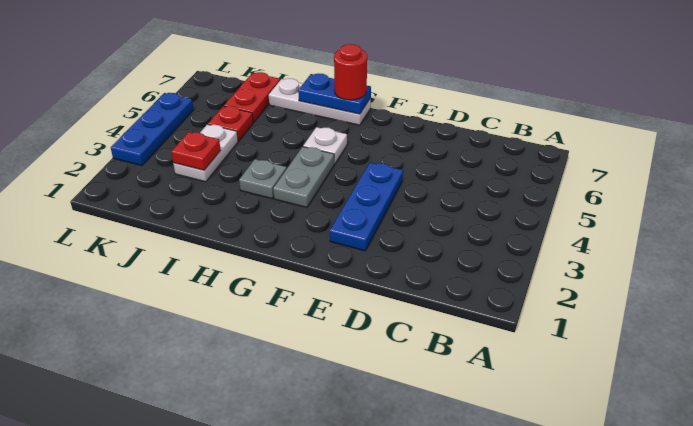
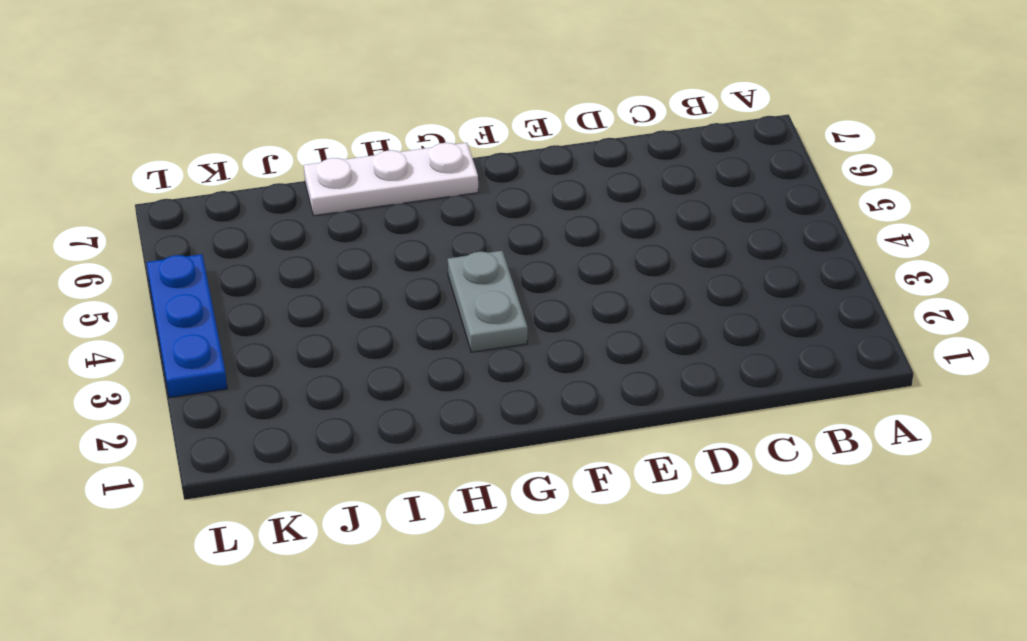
none -> blue plate E2:E4 level 1
none -> white plate G5 level 1
none -> grey plate H3 level 1

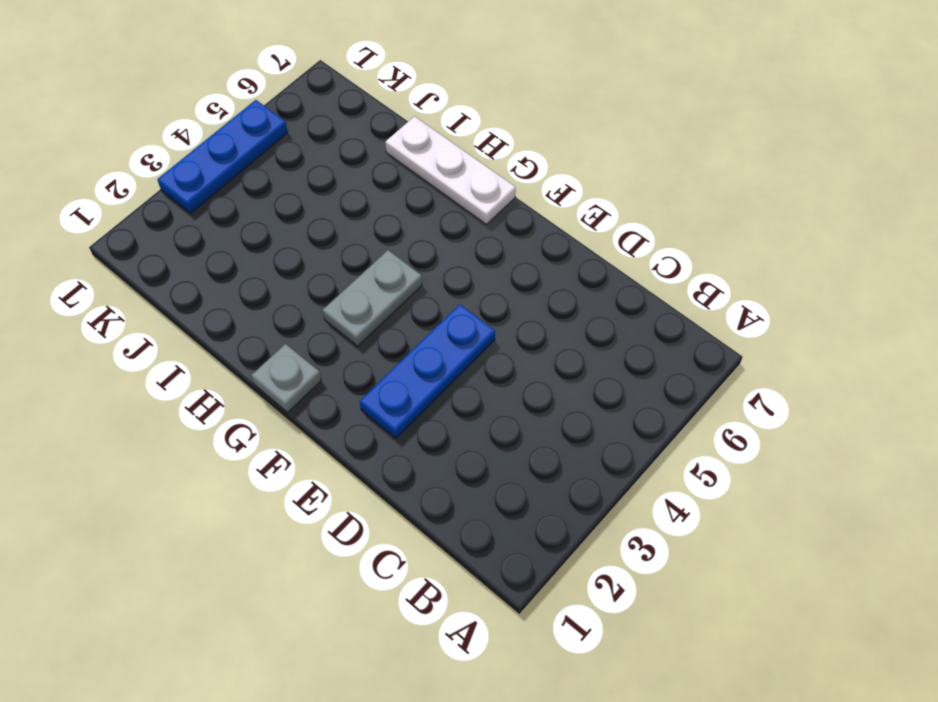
grey plate G1 level 1 -> grey plate H3 level 1
none -> white plate G5 level 1
none -> white plate J3:J4 level 1
none -> red plate J5 level 1

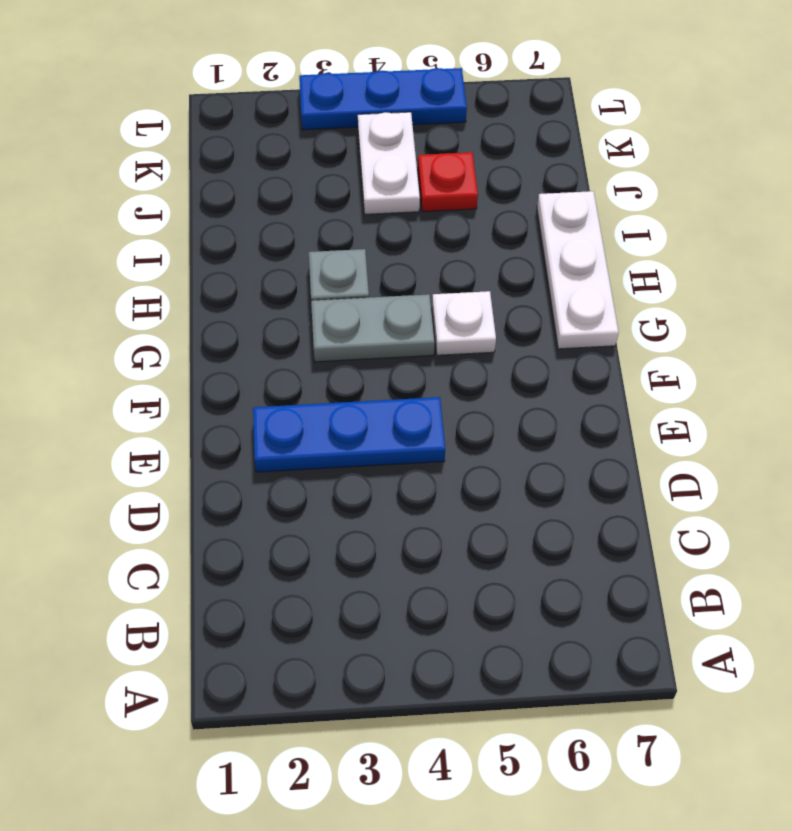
white plate J4:K4 level 1 -> white plate J3:J4 level 1
none -> red plate J6:J7 level 1
none -> blue plate G7:H7 level 2
none -> red plate J3 level 2

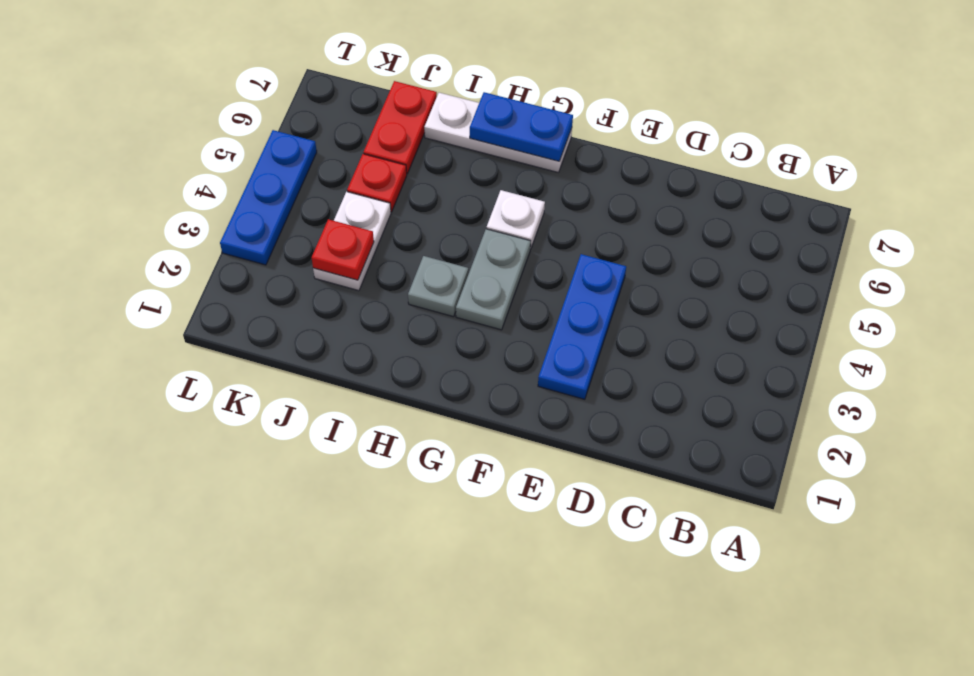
none -> red round brick G7 level 3

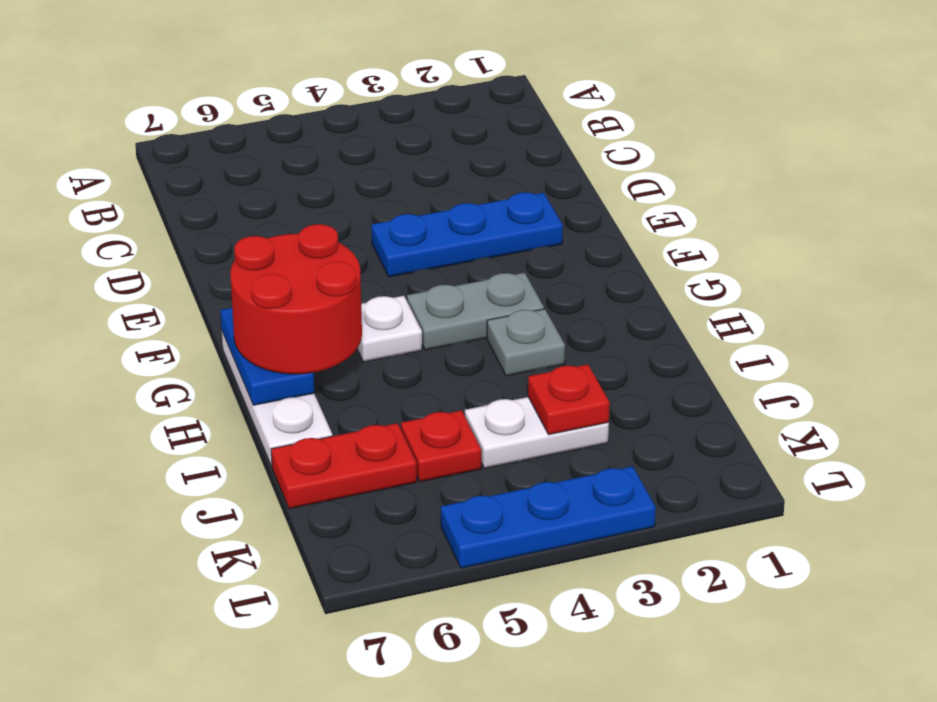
red round brick G6:H7 level 3 -> red round brick G7 level 3

